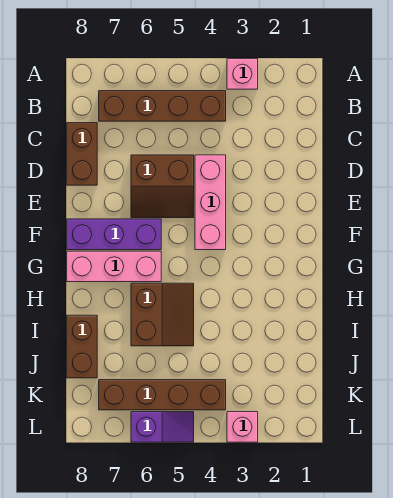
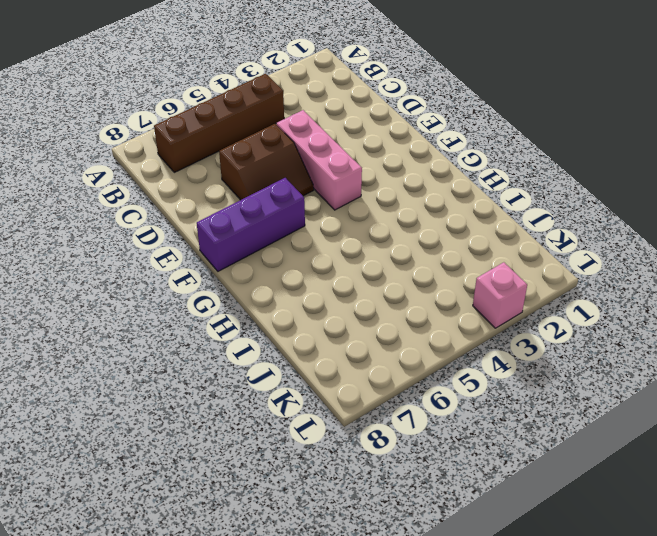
none -> pink brick A3 level 1
none -> brown brick C8:D8 level 1
none -> pink brick G6:G8 level 1

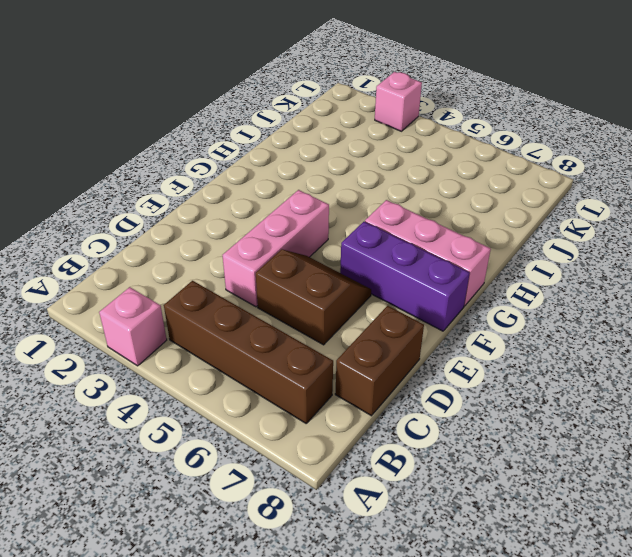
none -> brown slope H5:I6 level 1 top 6
none -> brown brick I8:J8 level 1
none -> brown brick K4:K7 level 1

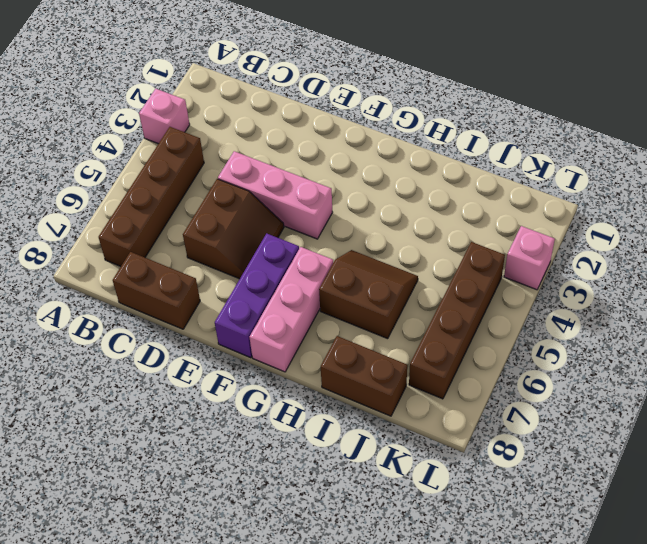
none -> purple slope L5:L6 level 1 top 6

